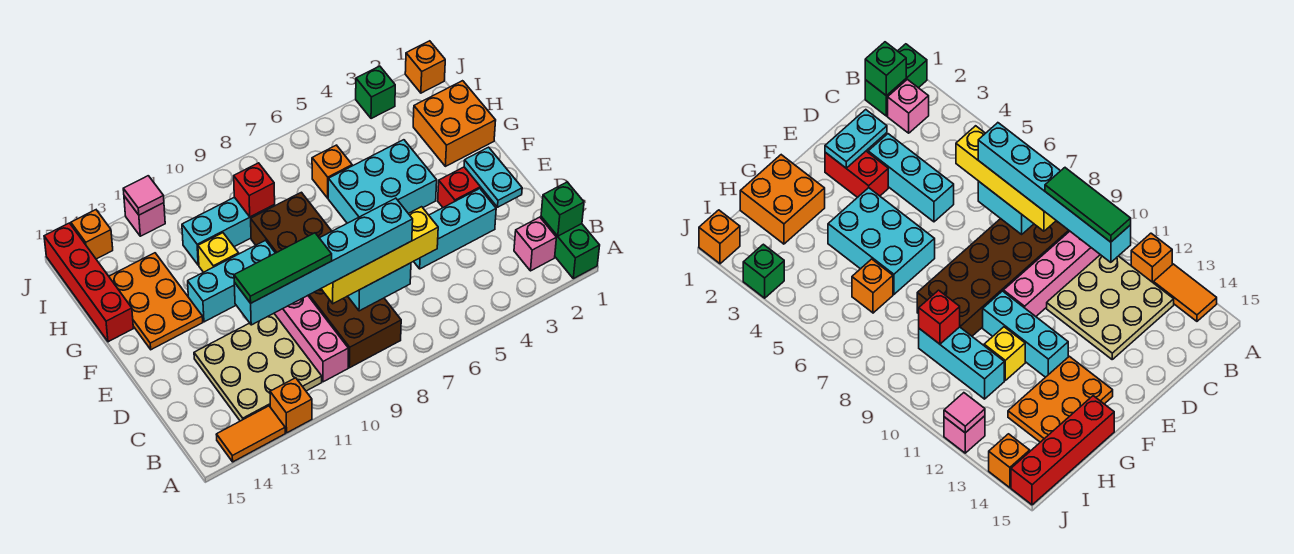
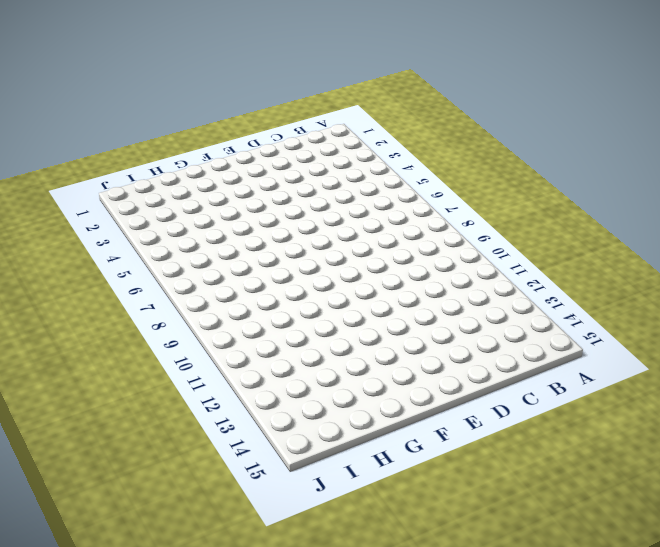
none -> green brick A1:B1 level 1
none -> orange brick A12 level 1
none -> orange tile A13:A14 level 1

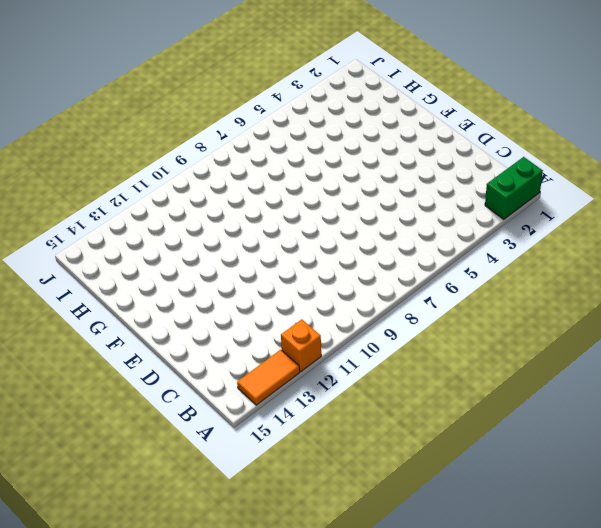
green brick A1:A2 level 1 -> green brick A1:B1 level 1
none -> pink brick B2 level 1
none -> brown brick B8:G9 level 1
none -> pink brick B10:E10 level 1

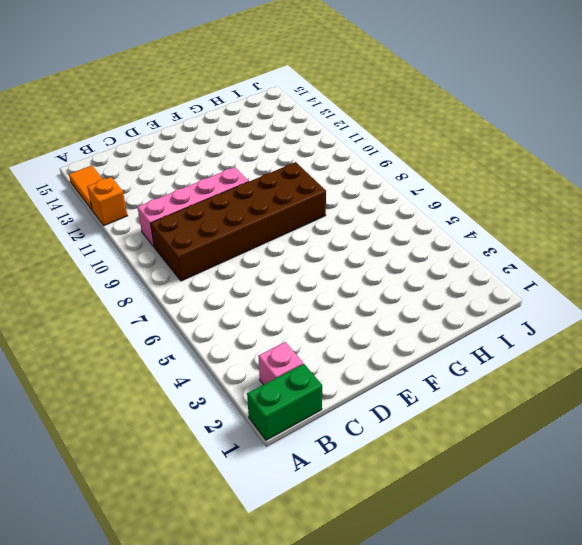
none -> tan plate B11:D13 level 1
none -> cyan brick D3:D5 level 1
none -> red brick E2:E3 level 1

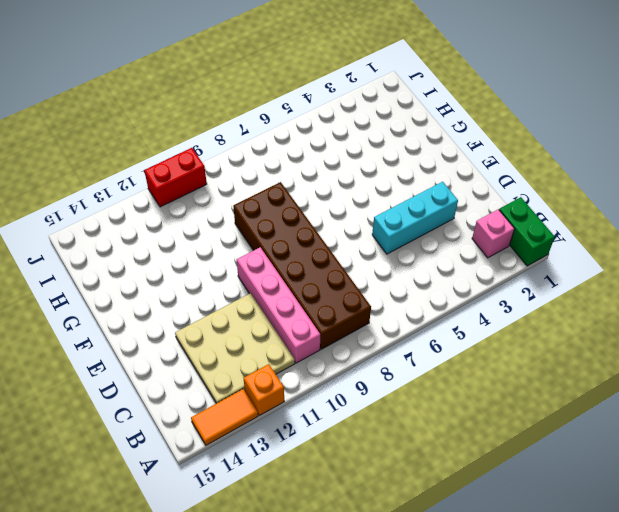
red brick J10:J11 level 1 -> red brick E2:E3 level 1
none -> cyan brick F4:G6 level 1
none -> cyan brick F10:F12 level 1
none -> orange plate F13:H14 level 1

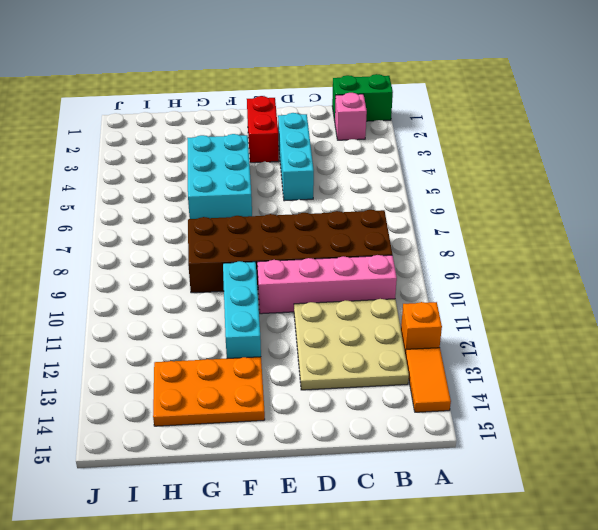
none -> orange brick G1:H2 level 1
none -> yellow brick G11 level 1
none -> red brick G15:J15 level 1

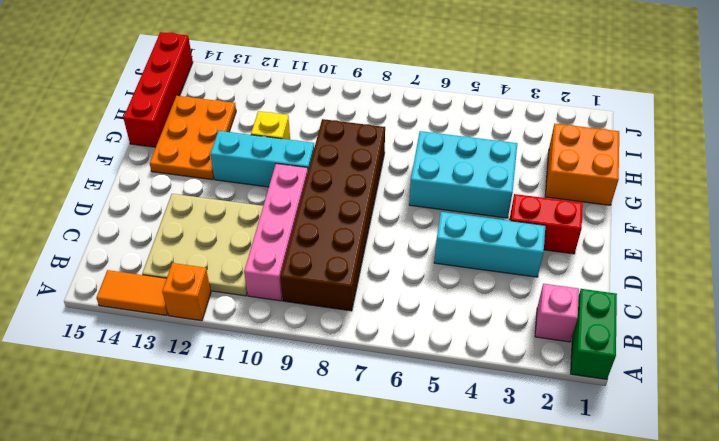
none -> orange brick H6 level 1
none -> cyan brick H9:H11 level 1
none -> orange brick J1 level 1

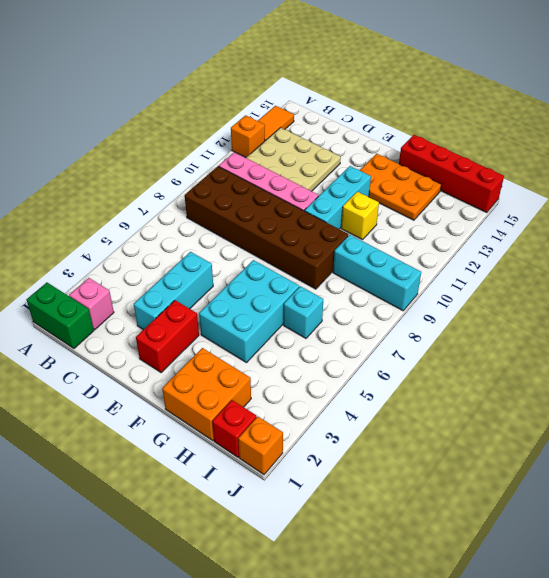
cyan brick H6 level 1 -> orange brick H6 level 1
cyan brick H9:J9 level 1 -> cyan brick H9:H11 level 1
red brick I1 level 1 -> red brick H9 level 2
none -> green brick J3 level 1
none -> pink brick J12 level 1
none -> orange brick J14 level 1

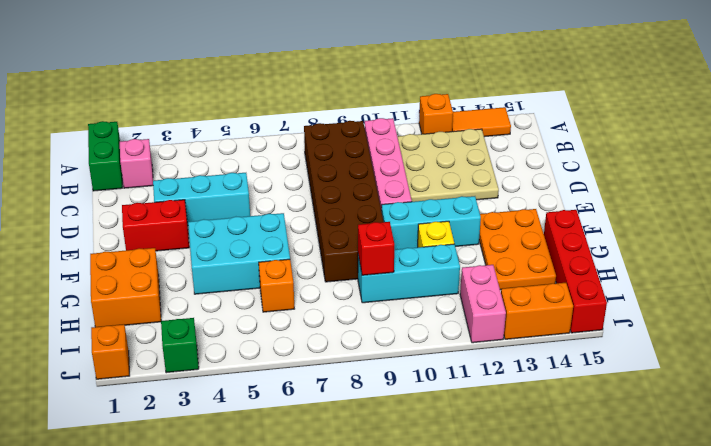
pink brick I12:J12 level 1 -> pink brick J12 level 1
orange brick J13:J14 level 1 -> orange brick J14 level 1
none -> green brick B1 level 2
none -> cyan brick C7:C8 level 2
none -> cyan plate D2:E2 level 2

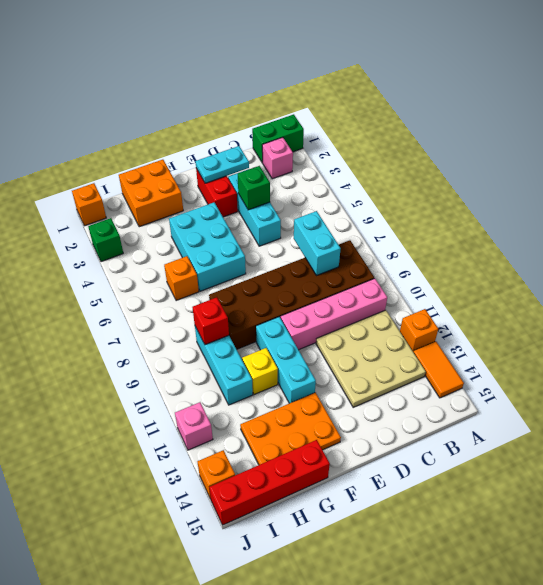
green brick D4 level 2 -> green brick B1 level 2
none -> pink tile J12 level 2
none -> yellow brick C6:C9 level 3
none -> cyan brick C7:C12 level 4

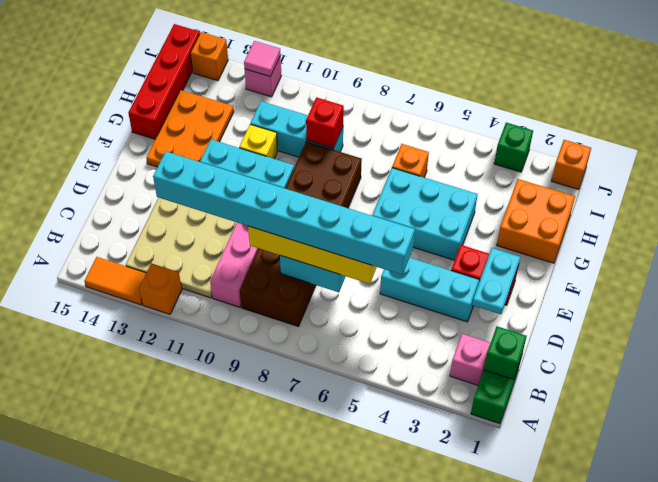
cyan brick C5:C12 level 4 -> cyan brick C7:C12 level 4
none -> green tile C10:C12 level 5

